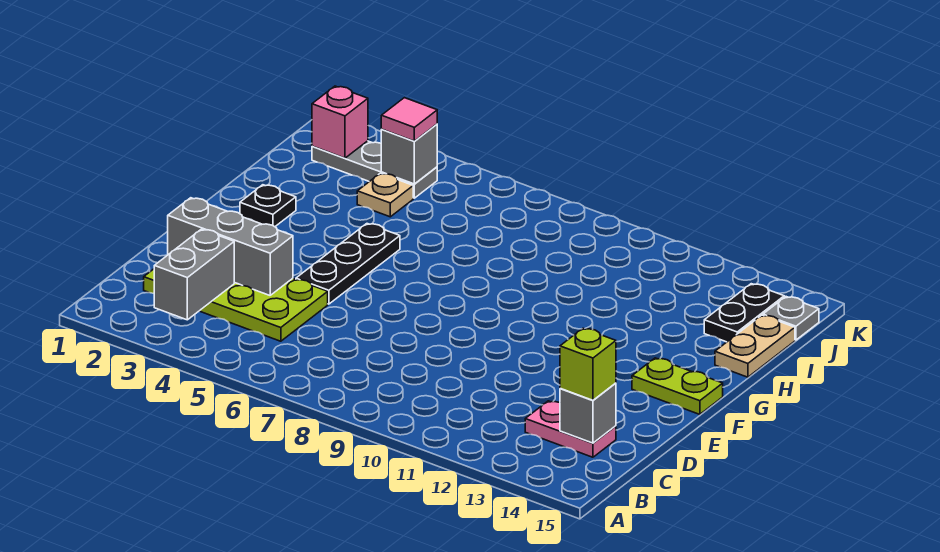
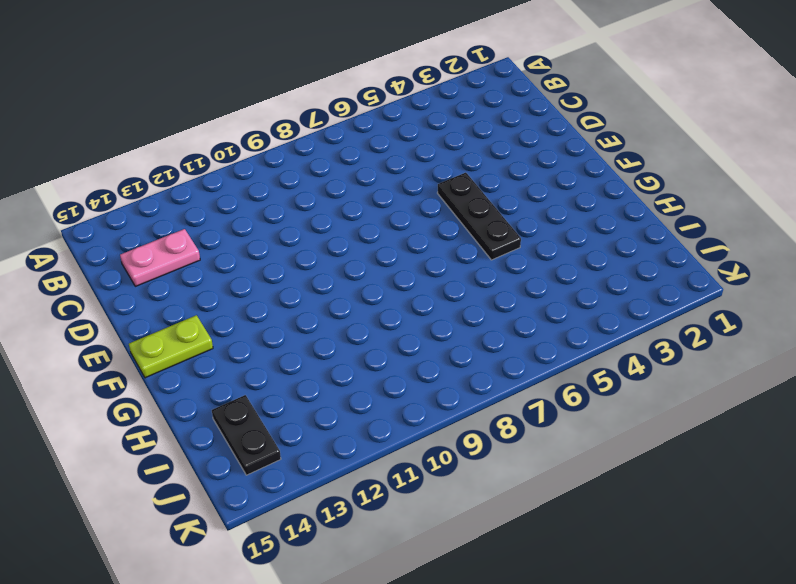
none -> lime plate C2:D5 level 1
none -> black plate G2 level 1
none -> tan plate H15:I15 level 1

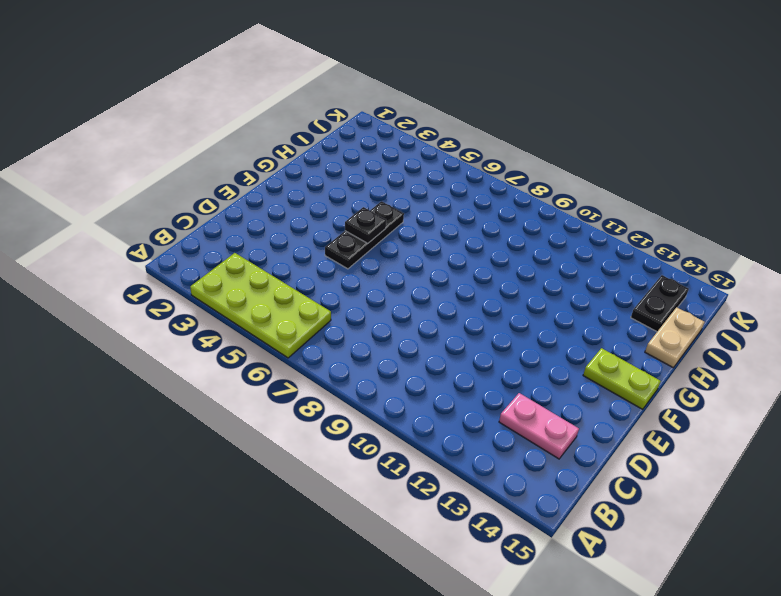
lime plate A3:B6 level 1 -> lime plate C2:D5 level 1
black plate F5 level 2 -> black plate G2 level 1
none -> tan plate I4 level 1
none -> grey plate J2:J4 level 1
none -> grey plate J15 level 1

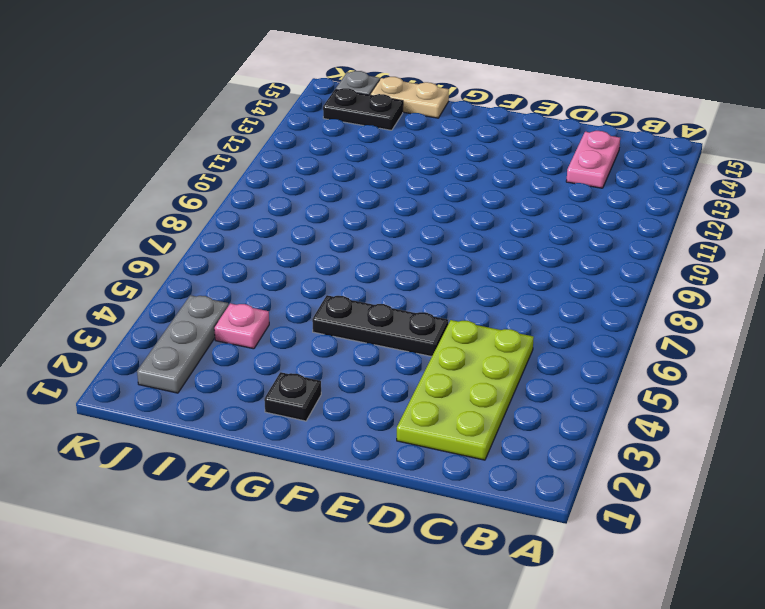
pink plate I4 level 1 -> tan plate I4 level 1
none -> lime plate F14:F15 level 1
none -> grey brick B3:C3 level 2
none -> grey brick C14 level 2

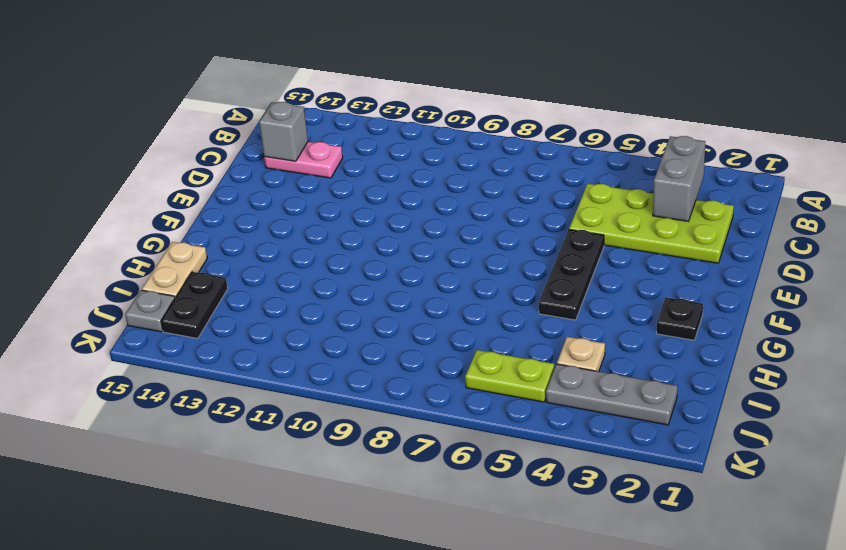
lime plate J5:J6 level 1 -> lime plate F14:F15 level 1
none -> grey brick D2:D4 level 2
none -> pink brick J2 level 2
none -> grey brick J4 level 2

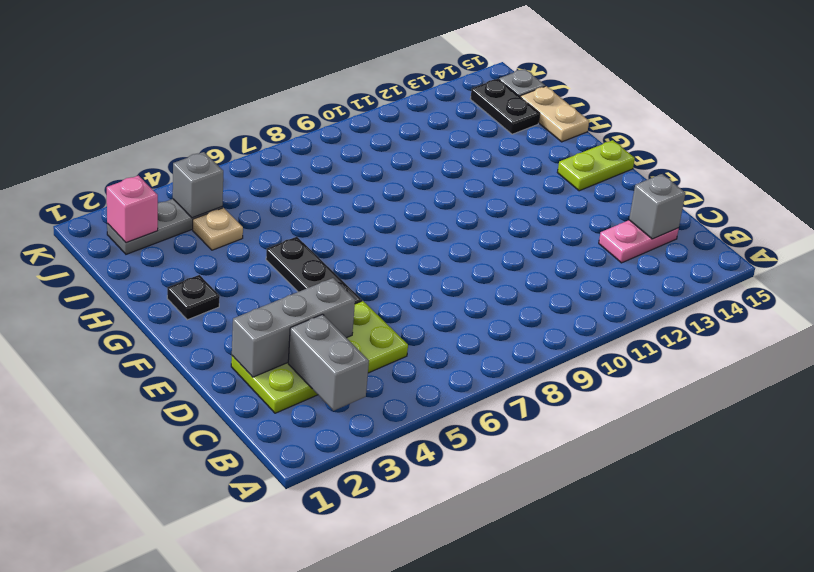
none -> lime brick C14 level 3
none -> pink tile J4 level 3

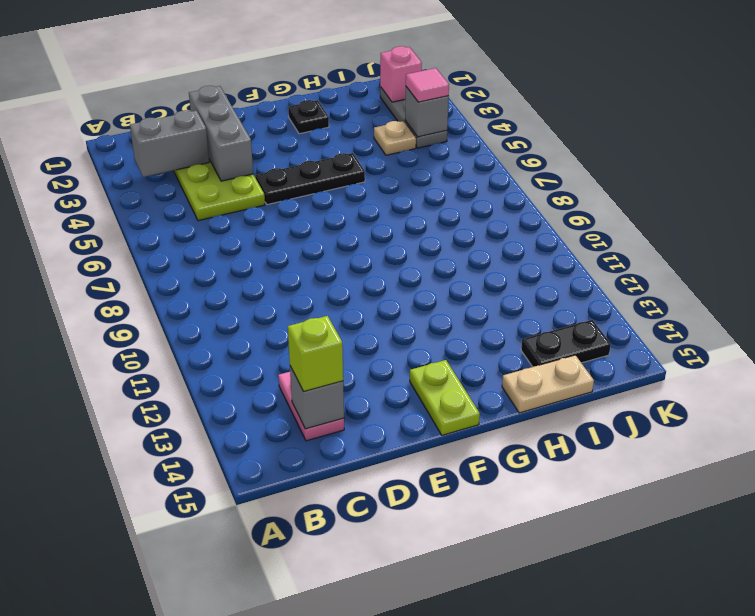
none -> grey plate J15 level 1

